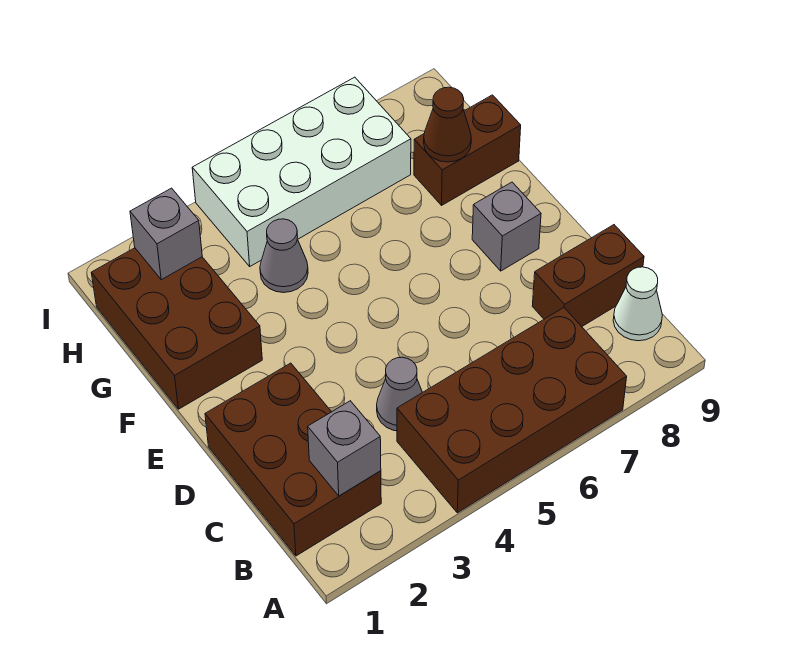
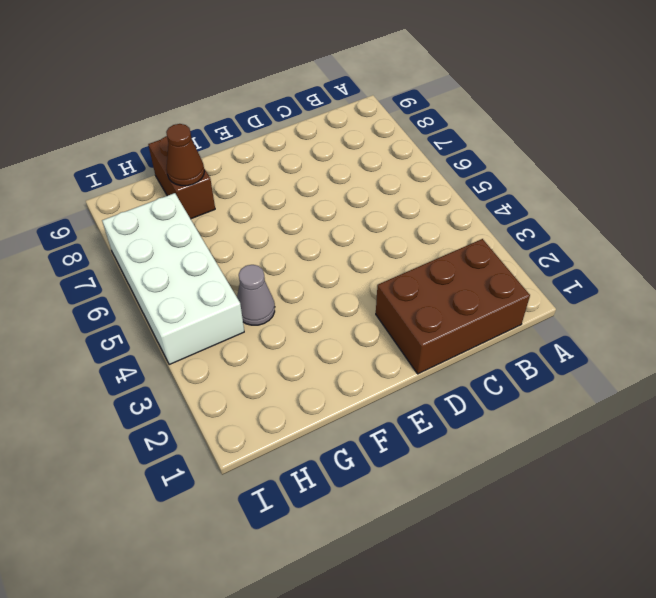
none -> brown brick A4:B7 level 1
none -> white cone B9 level 1
none -> grey cone C4 level 1

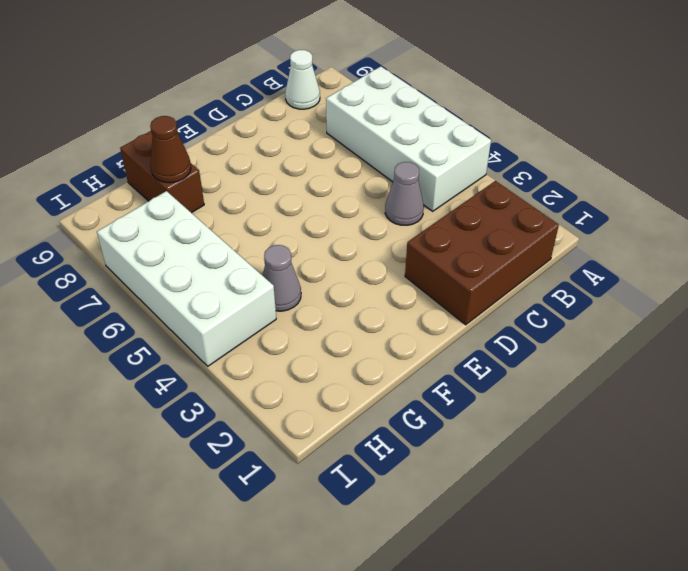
white brick A4:B7 level 1 -> brown brick A4:B7 level 1
none -> brown brick C8:C9 level 1
none -> grey brick E8 level 1
none -> brown brick F1:H2 level 1

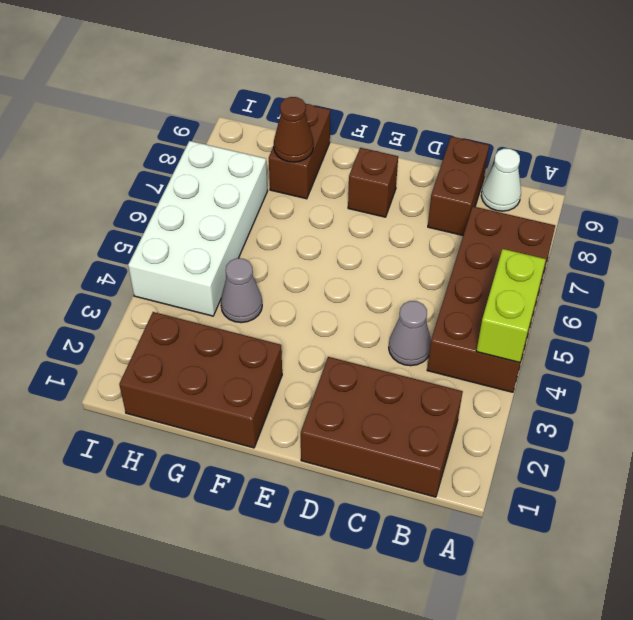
lime brick A4:A5 level 2 -> none
brown brick E8 level 1 -> grey brick E8 level 1
none -> grey brick B2 level 2
none -> grey brick H2 level 2

